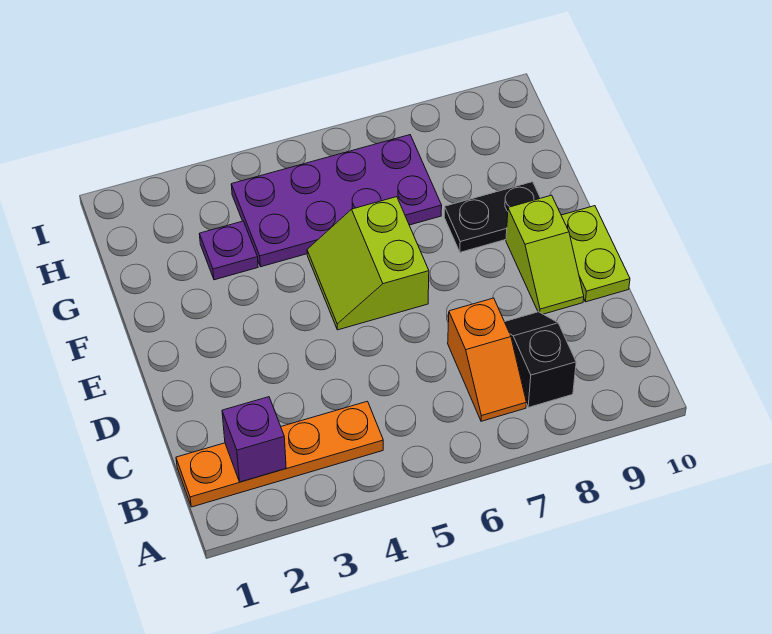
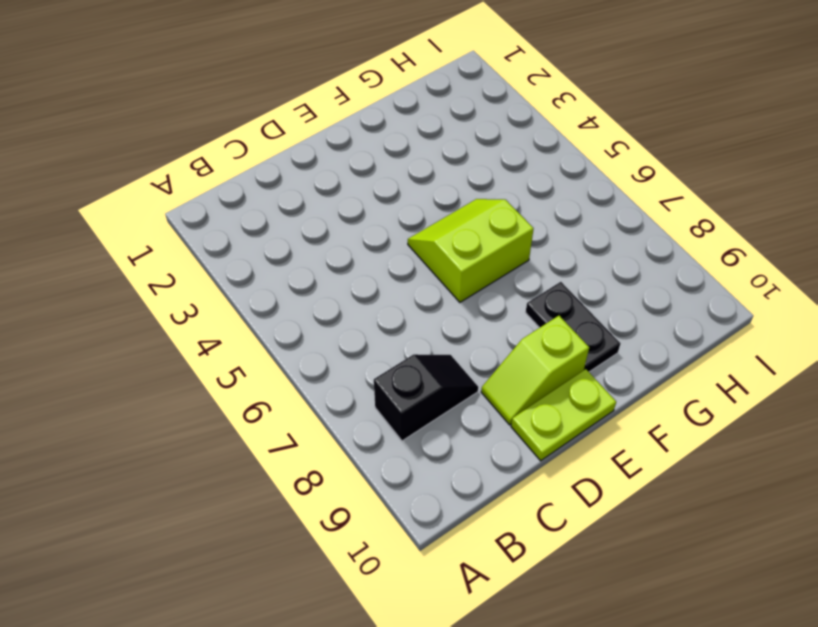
none -> orange plate B1:B4 level 1
none -> orange slope B7:C7 level 1 top C

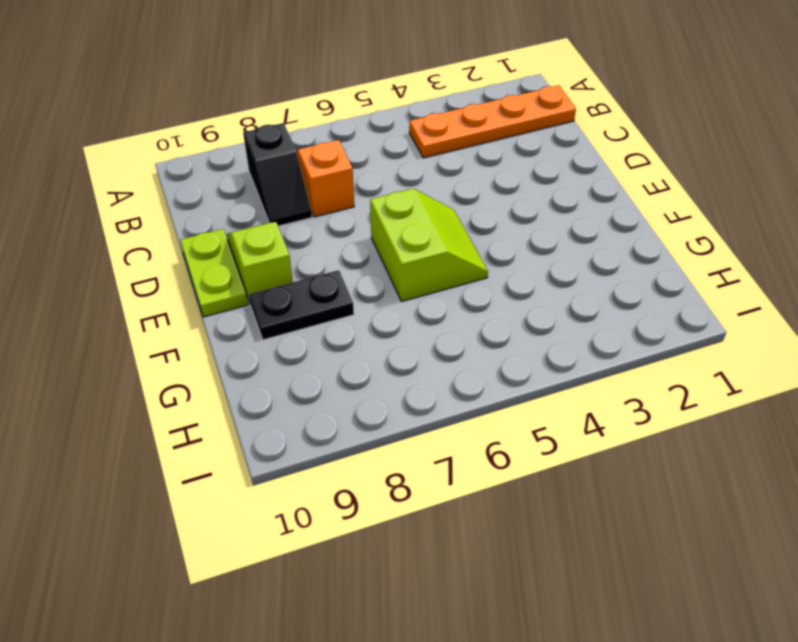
none -> purple plate G3 level 1
none -> purple plate G4:H7 level 1

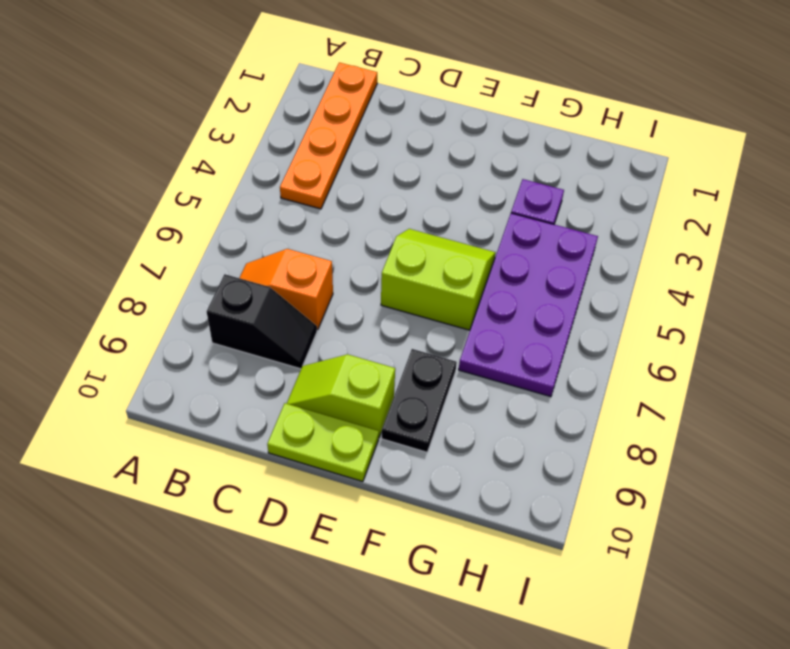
none -> purple brick B2 level 2

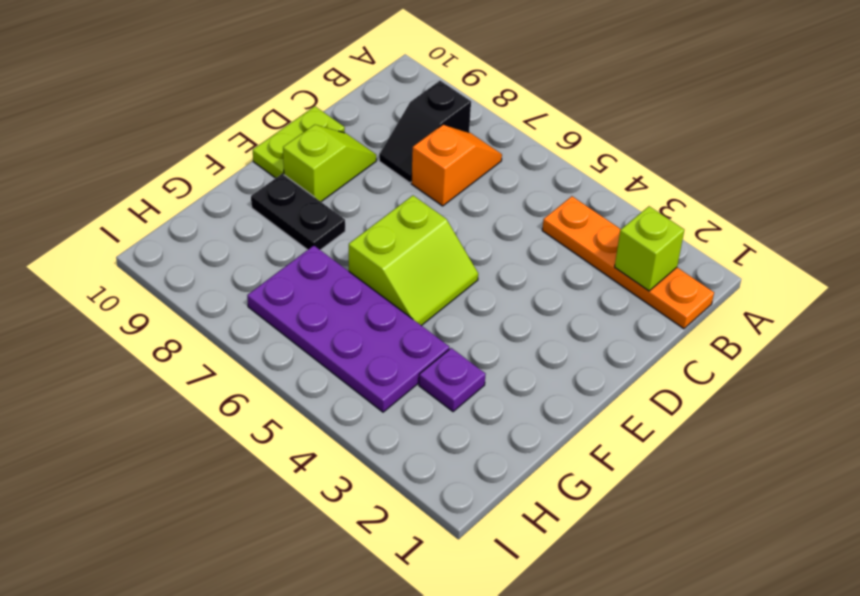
lime brick B2 level 2 -> purple brick B2 level 2

